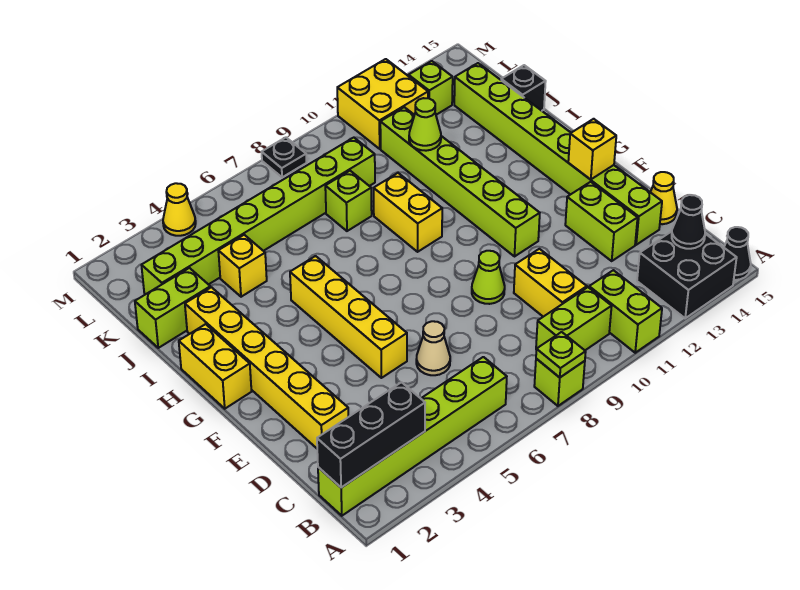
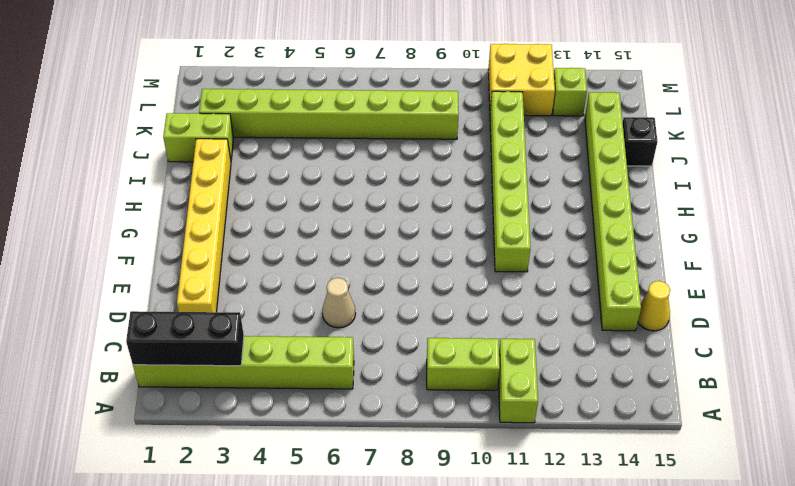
none -> lime brick A8 level 1
none -> black brick A13:B14 level 1
none -> black cone A15 level 1
none -> yellow brick C10:D10 level 1

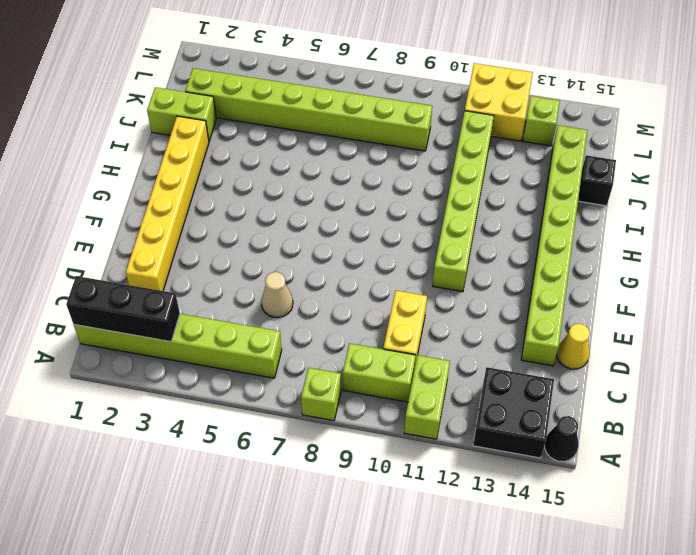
none -> lime brick D13:E13 level 1
none -> yellow brick E5:H5 level 1
none -> lime cone E9 level 1
none -> yellow brick G1:H1 level 1

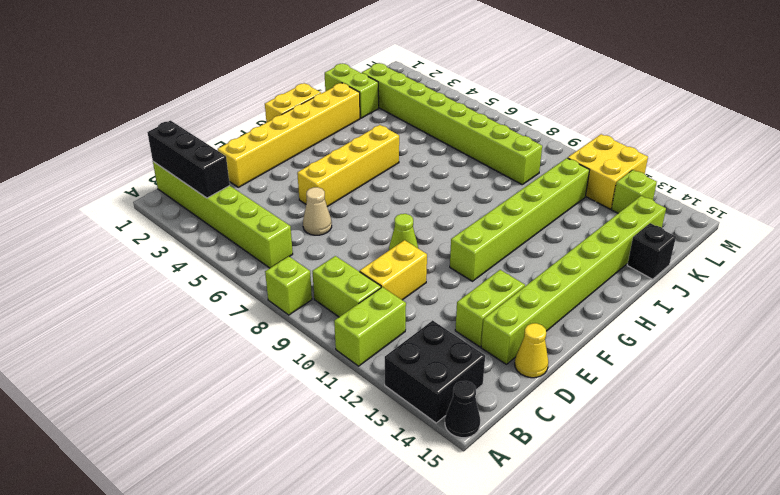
none -> yellow brick H9:I9 level 1
none -> yellow brick J4 level 1
none -> lime brick J8 level 1
none -> yellow cone M4 level 1

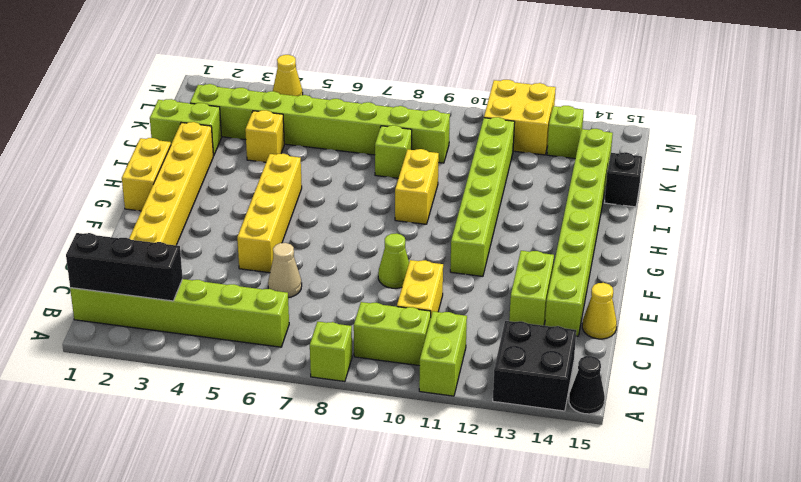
none -> black plate M8 level 1
none -> lime plate A8 level 2
none -> black cone B14 level 2
none -> yellow brick F14 level 2

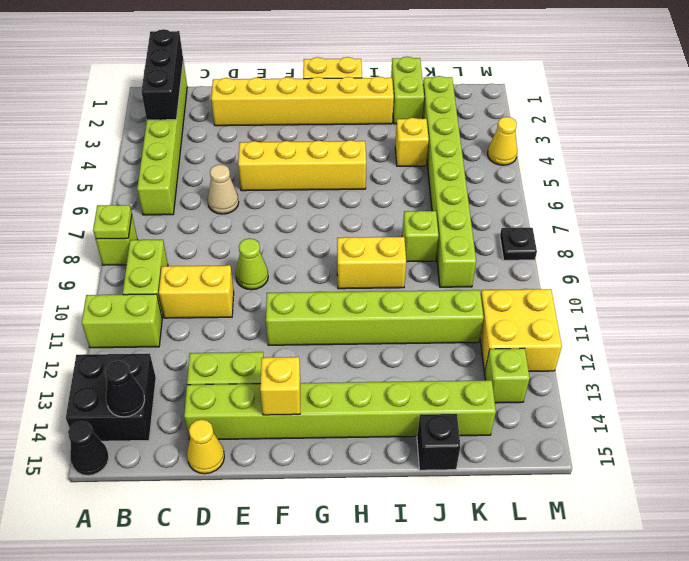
none -> lime cone J11 level 2

